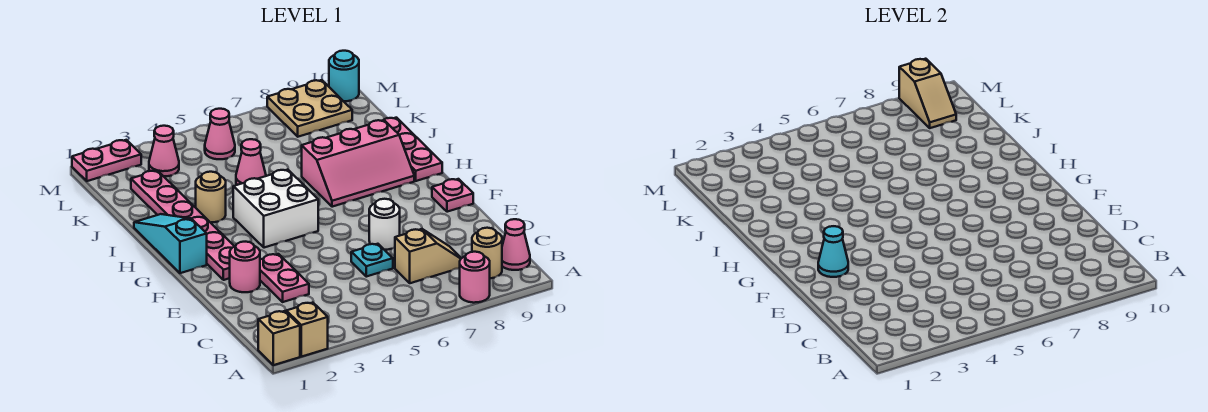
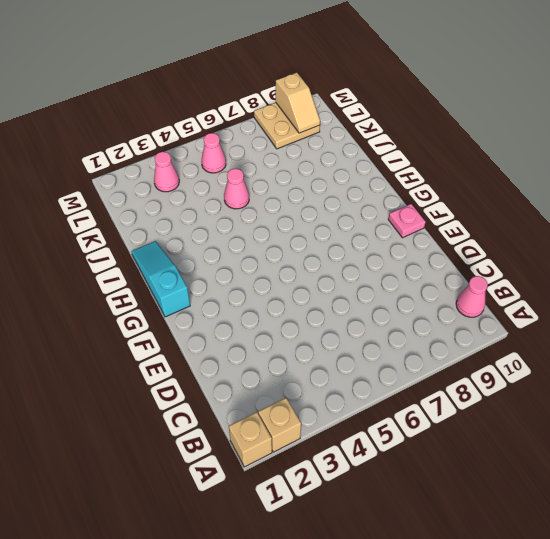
none -> pink round brick A8 level 1
none -> tan round brick B9 level 1
none -> tan slope C7:C8 level 1 top 7

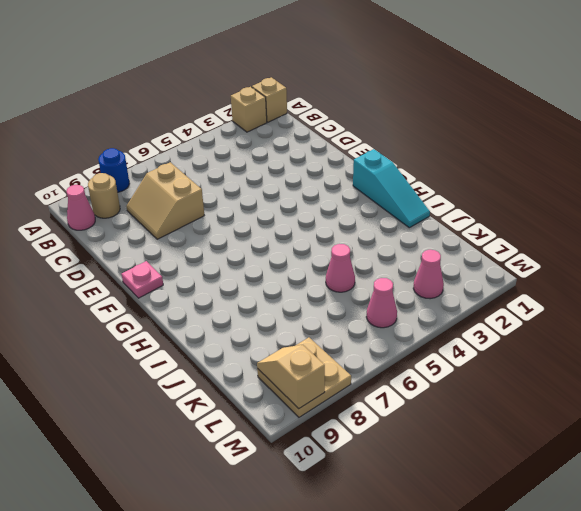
blue round brick A8 level 1 -> pink round brick A8 level 1
tan slope C7:D8 level 1 top 7 -> tan slope C7:C8 level 1 top 7
none -> pink plate D3:E3 level 1
none -> cyan plate D6 level 1
none -> pink round brick E2 level 1

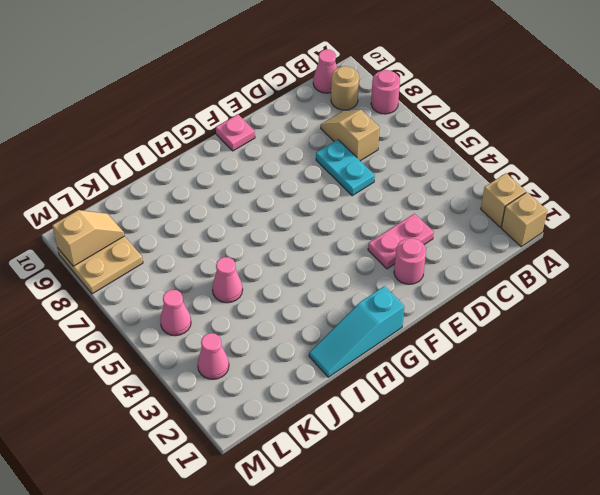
cyan plate D6:D7 level 1 -> cyan plate D6 level 1
none -> white round brick E7 level 1
none -> pink plate F2:K2 level 1
none -> white brick G4:H5 level 1

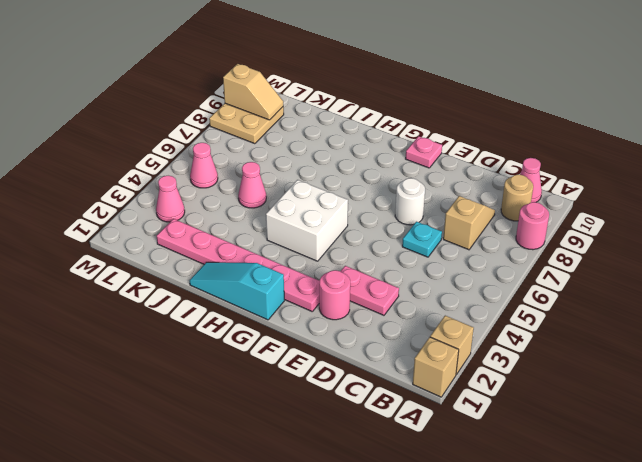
none -> pink slope H7:I9 level 1 top I
none -> pink plate H10:J10 level 1
none -> tan round brick I3 level 1

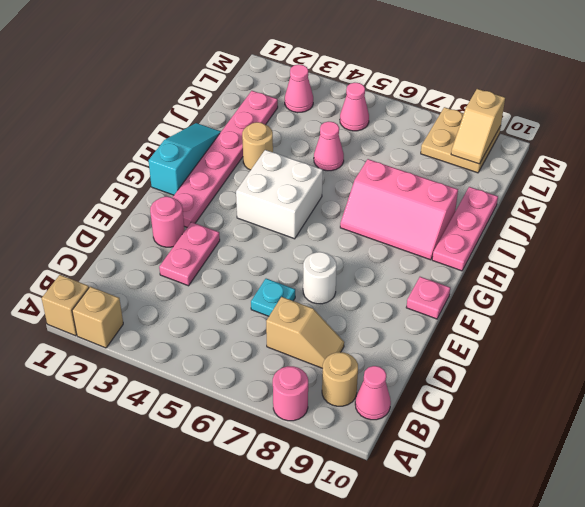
none -> pink plate M1:M2 level 1
none -> cyan round brick M10 level 1
none -> cyan cone F2 level 2

